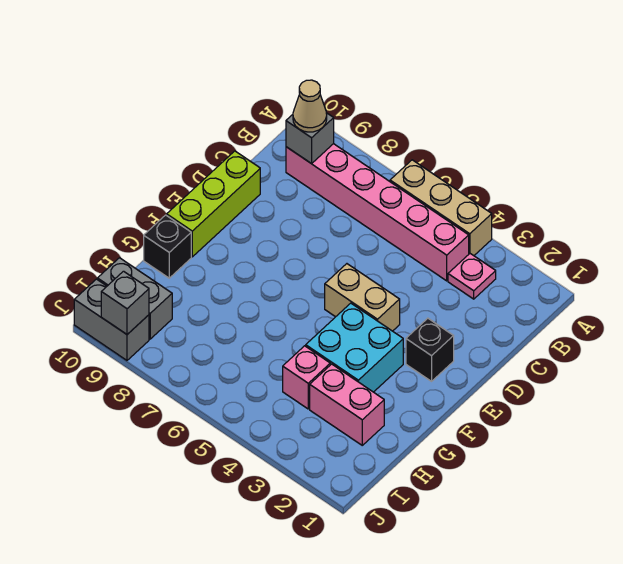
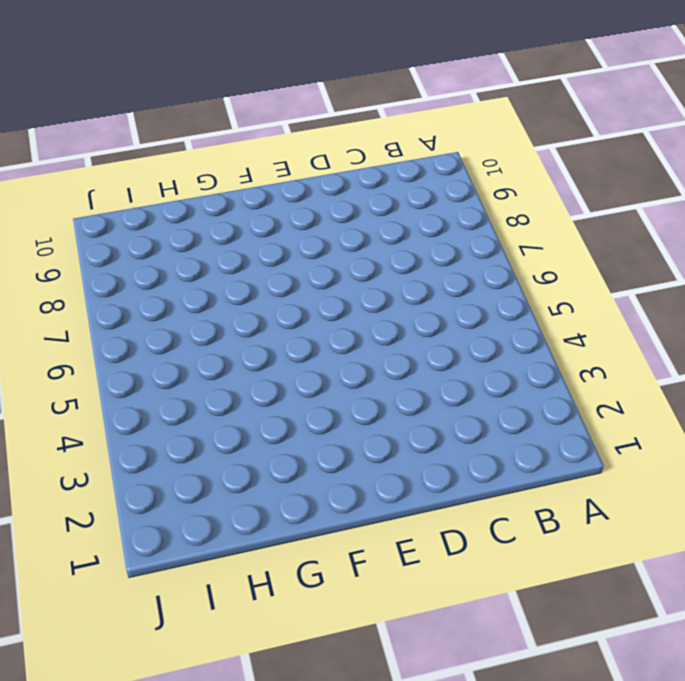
none -> tan brick A4:A6 level 1
none -> pink plate B3 level 1
none -> pink brick B4:B9 level 1

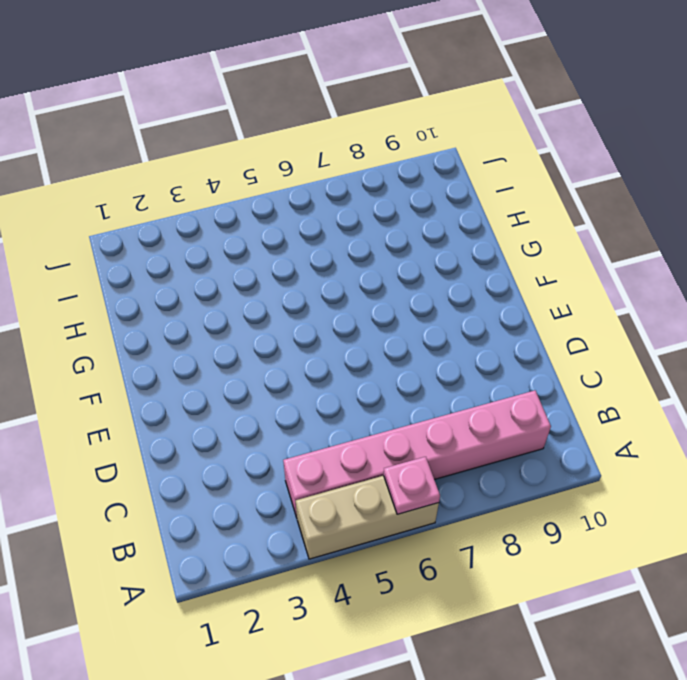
pink plate A6 level 2 -> pink plate B3 level 1
none -> lime brick D10:F10 level 1
none -> black brick E2 level 1
none -> tan brick E4:E5 level 1

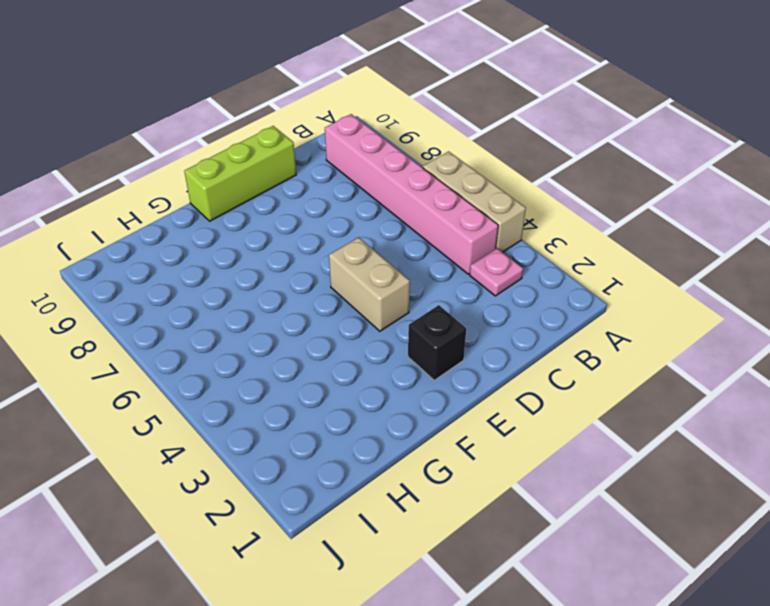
none -> cyan brick F3:G4 level 1
none -> black brick G10 level 1
none -> pink brick H2:H3 level 1

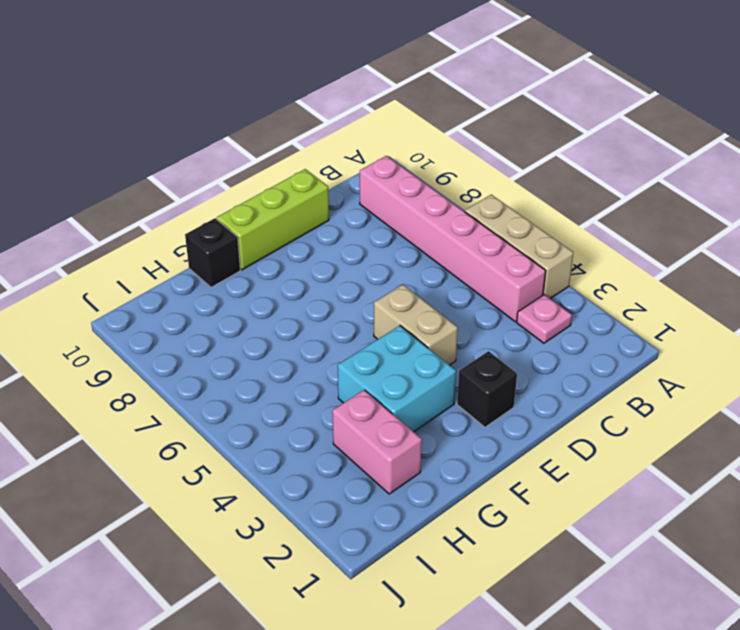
none -> pink brick H4 level 1
none -> grey brick I9:I10 level 1
none -> grey brick J9:J10 level 1

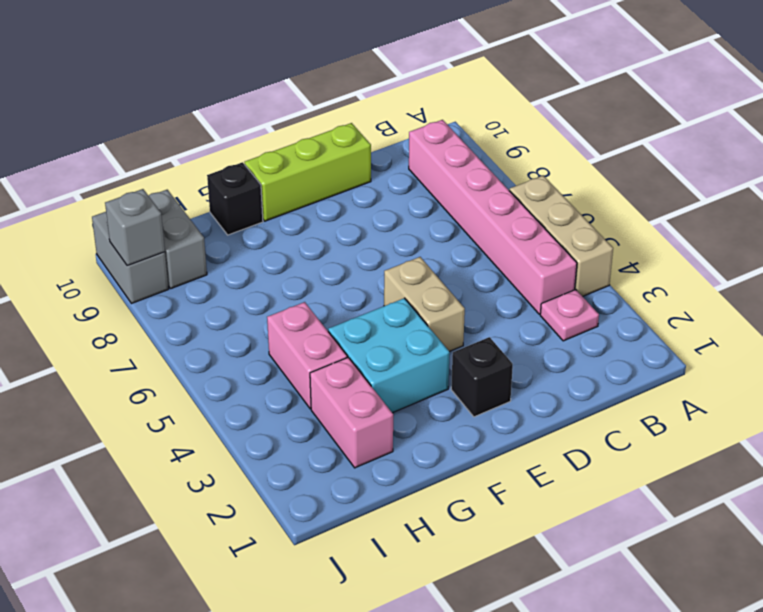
pink brick H4:H5 level 1 -> pink brick H4 level 1
none -> grey brick B9 level 2
none -> tan cone B9 level 3

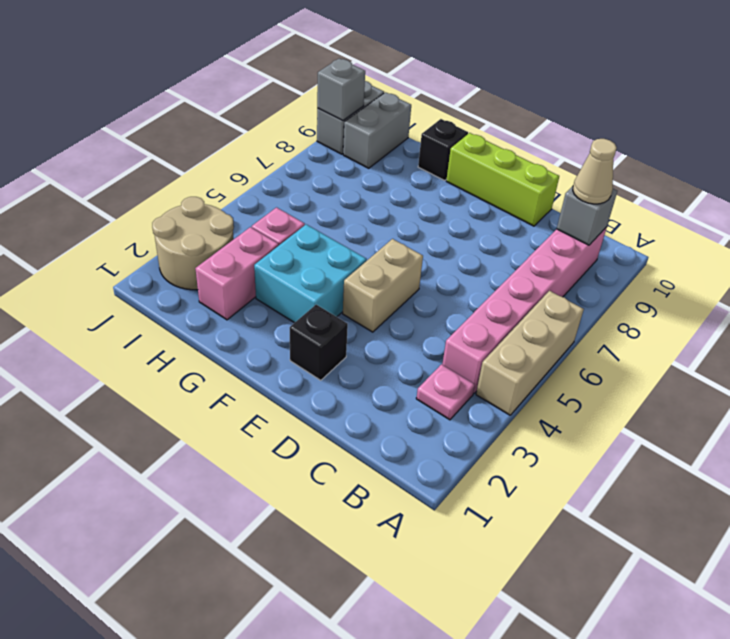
tan round brick I2:J3 level 1 -> none

